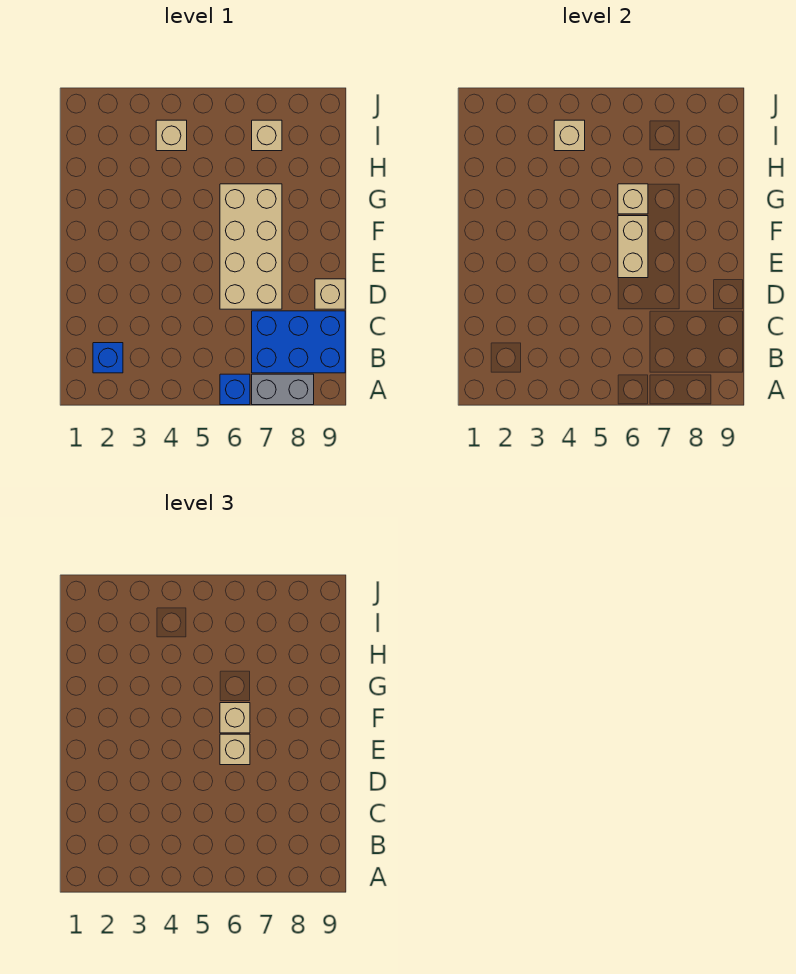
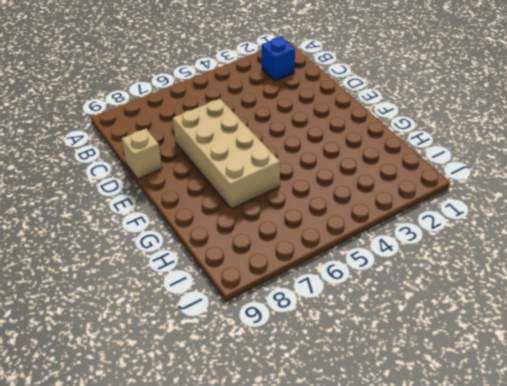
none -> blue brick A6 level 1
none -> grey brick A7:A8 level 1
none -> blue brick B7:C9 level 1

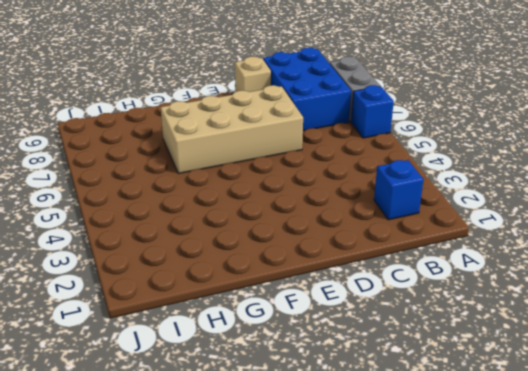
none -> tan brick I4 level 1
none -> tan brick I7 level 1
none -> tan brick E6:F6 level 2

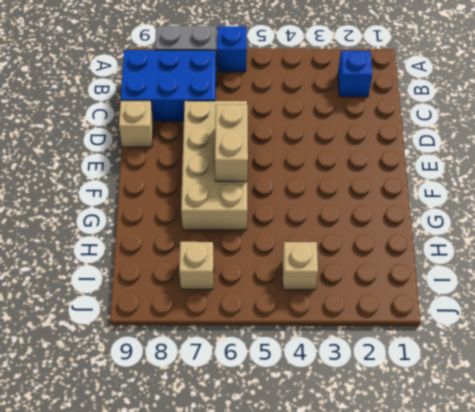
none -> tan brick G6 level 2
none -> tan brick I4 level 2
none -> tan brick E6 level 3

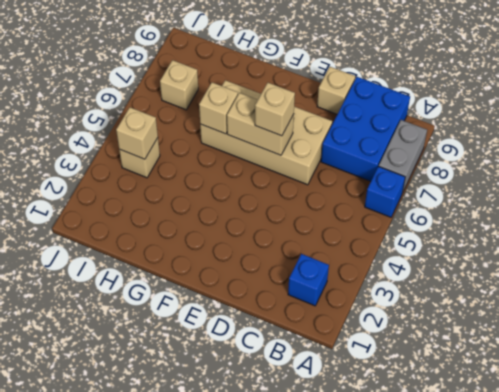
none -> tan brick F6 level 3

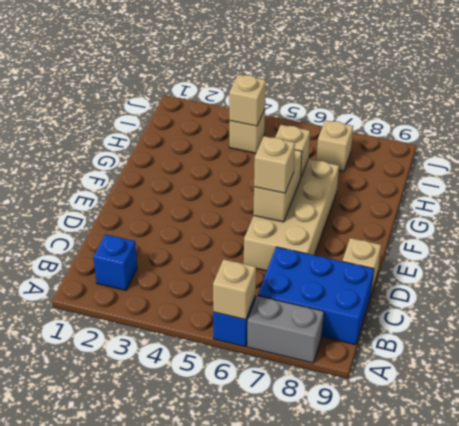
tan brick A6 level 2 -> tan brick F6 level 3

